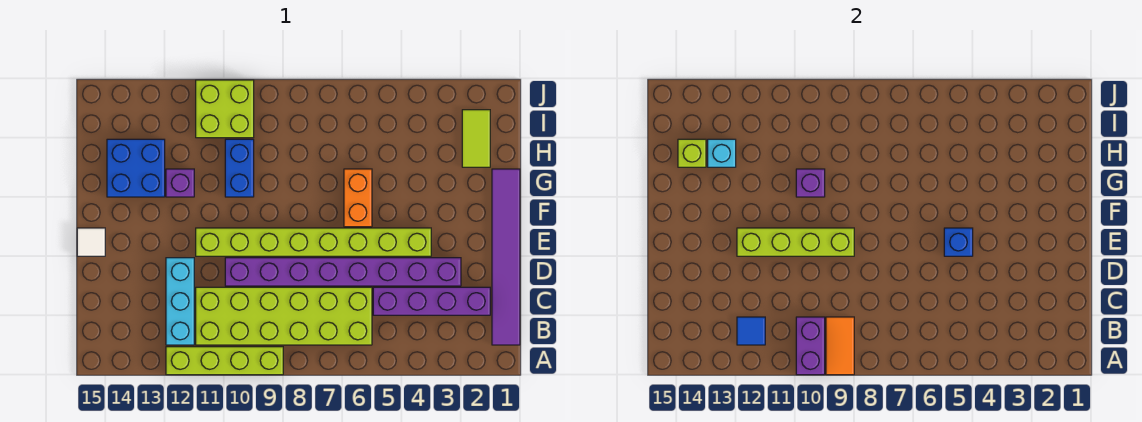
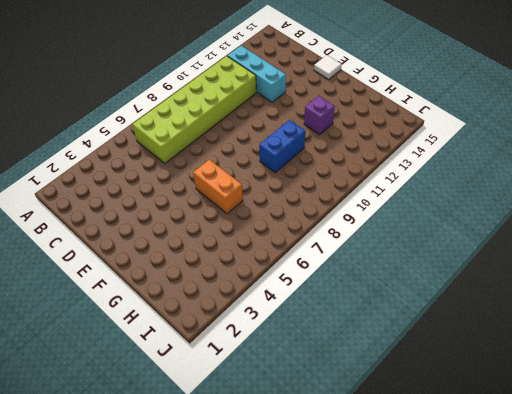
blue brick G9:G10 level 1 -> blue brick G10:H10 level 1
none -> lime brick A9:A12 level 1
none -> purple tile B1:G1 level 1
none -> purple brick C2:C5 level 1

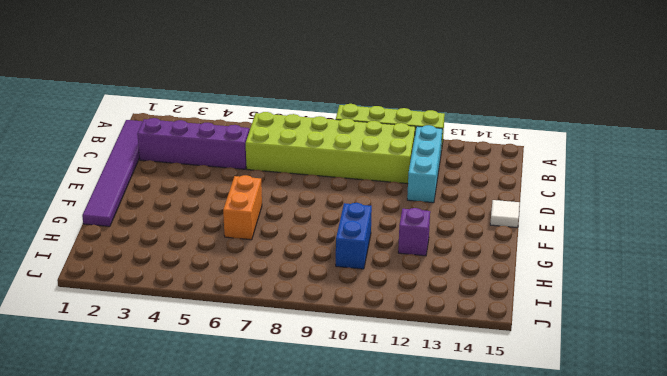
none -> purple brick D3:D10 level 1
none -> lime brick E4:E11 level 1
none -> blue brick G13:H14 level 1

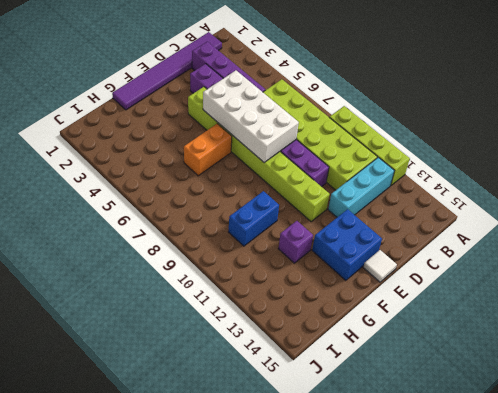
white brick D5:E8 level 2 -> blue brick E5 level 2
blue brick E13:F14 level 1 -> blue brick G13:H14 level 1
none -> lime tile H2:I2 level 1
none -> lime brick I10:J11 level 1
none -> orange tile A9:B9 level 2

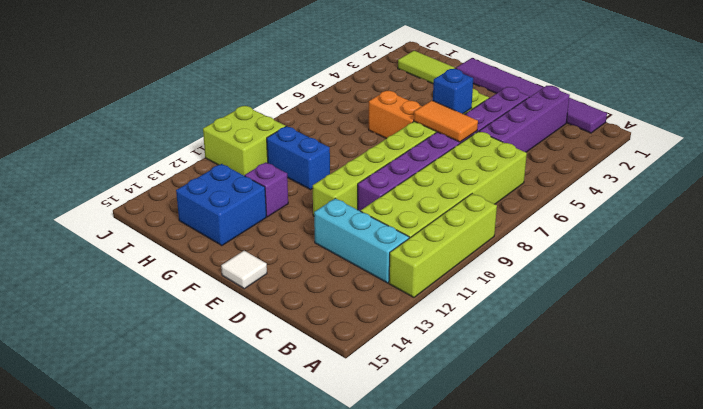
orange tile D6:E6 level 2 -> orange tile A9:B9 level 2
none -> purple brick A10:B10 level 2
none -> blue tile B12 level 2
none -> lime brick E9:E12 level 2

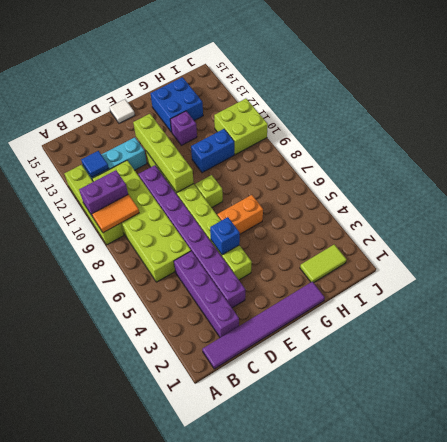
lime brick F8 level 1 -> lime brick H14 level 2
none -> purple brick G10 level 2
none -> cyan brick H13 level 2

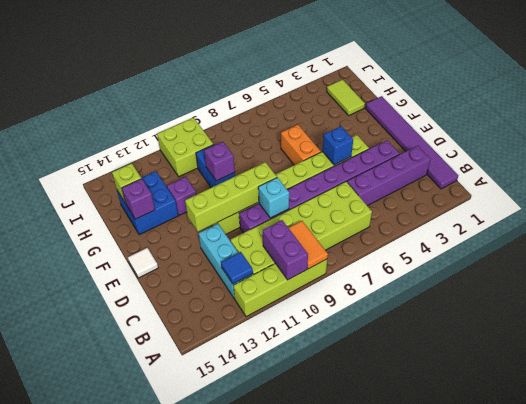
cyan brick D9 level 2 -> cyan brick H13 level 2
purple brick G14 level 2 -> none

